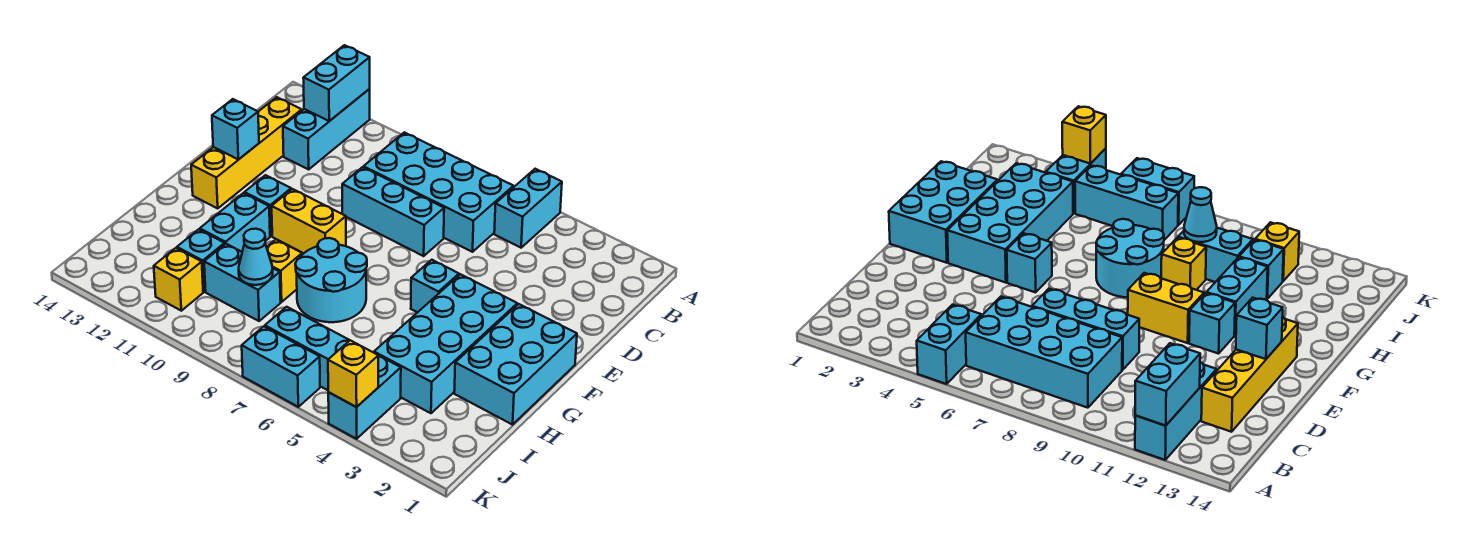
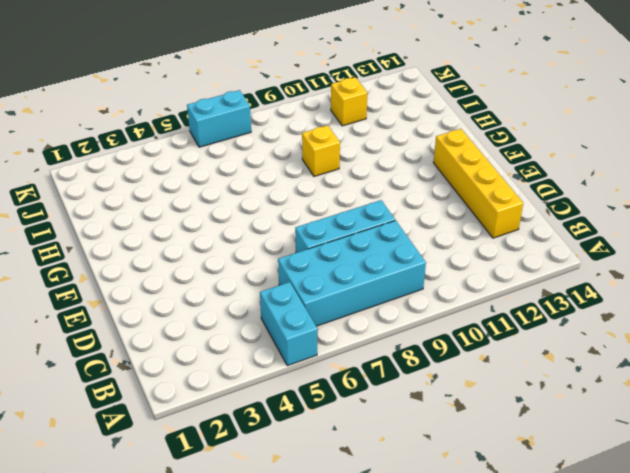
none -> cyan brick A12:C12 level 1
none -> cyan brick F1:H2 level 1
none -> cyan brick F3:I4 level 1

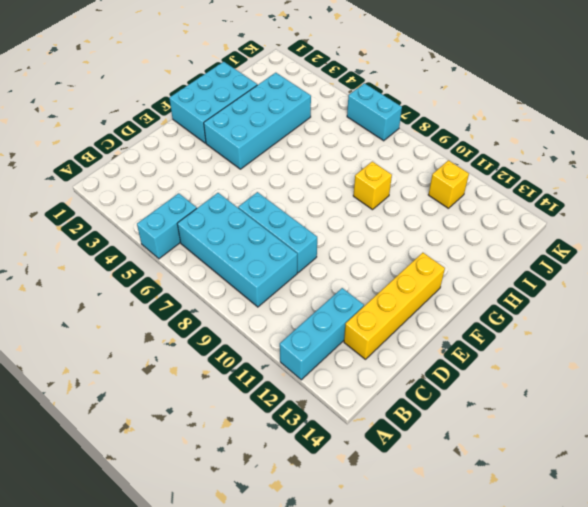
none -> cyan brick F5 level 1
none -> yellow brick F9:F10 level 1
none -> cyan brick F11 level 1

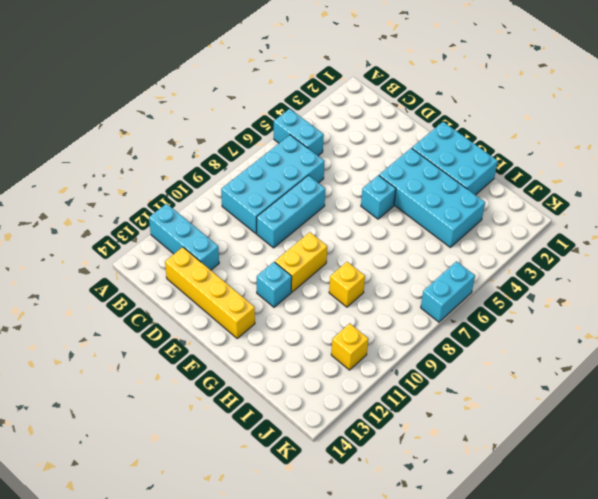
none -> cyan round brick G7:H8 level 1
none -> cyan brick G11:H11 level 1
none -> cyan brick I9:I10 level 1

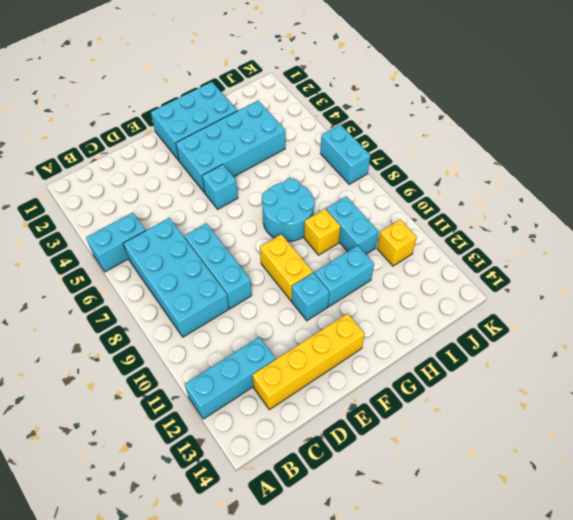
none -> cyan brick I11 level 1
none -> cyan brick J4:K4 level 1
none -> cyan brick J5:J7 level 1

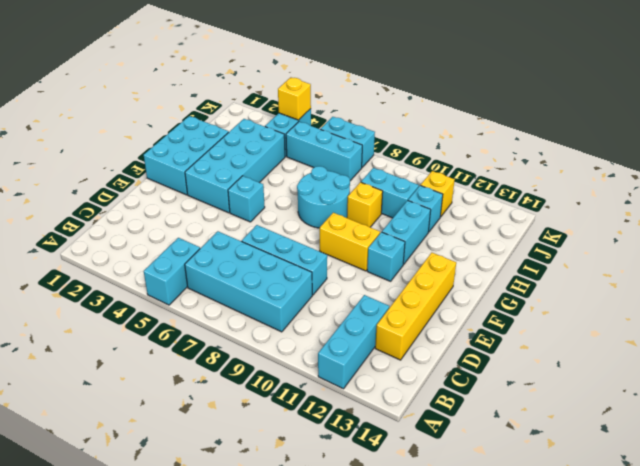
none -> cyan brick A12:B12 level 2
none -> cyan brick E13 level 2
none -> cyan cone I9 level 2

